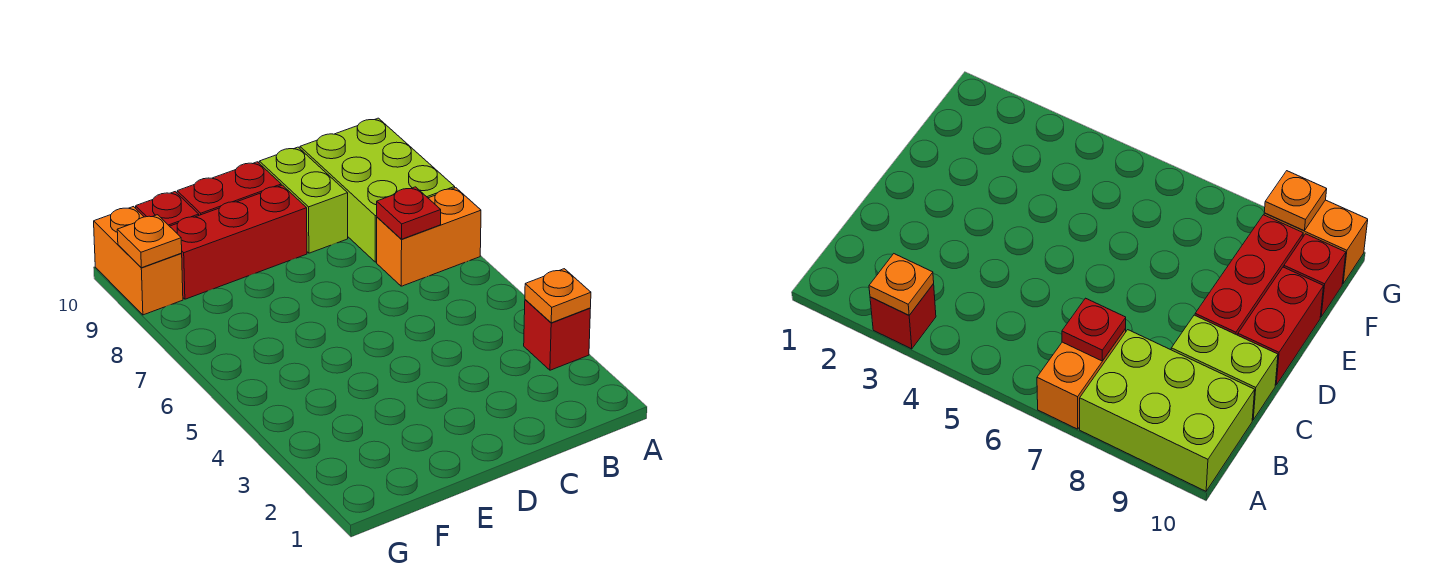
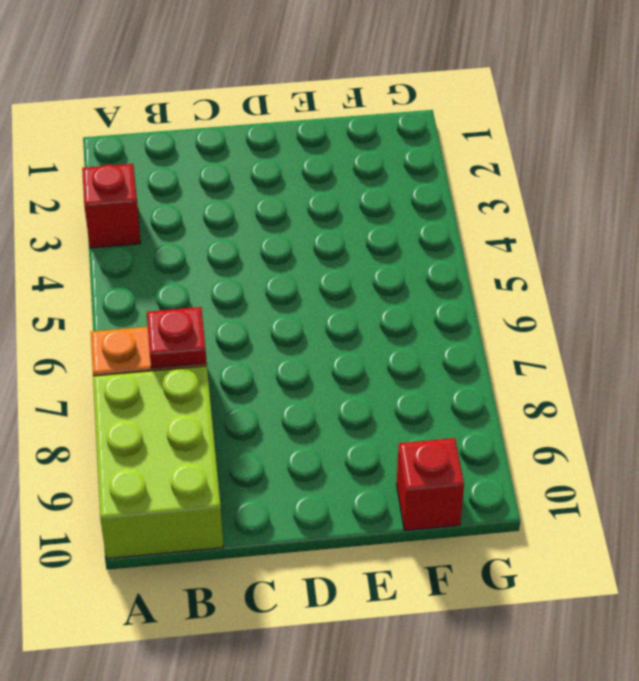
none -> lime brick C9:C10 level 1
none -> red brick D9:F9 level 1

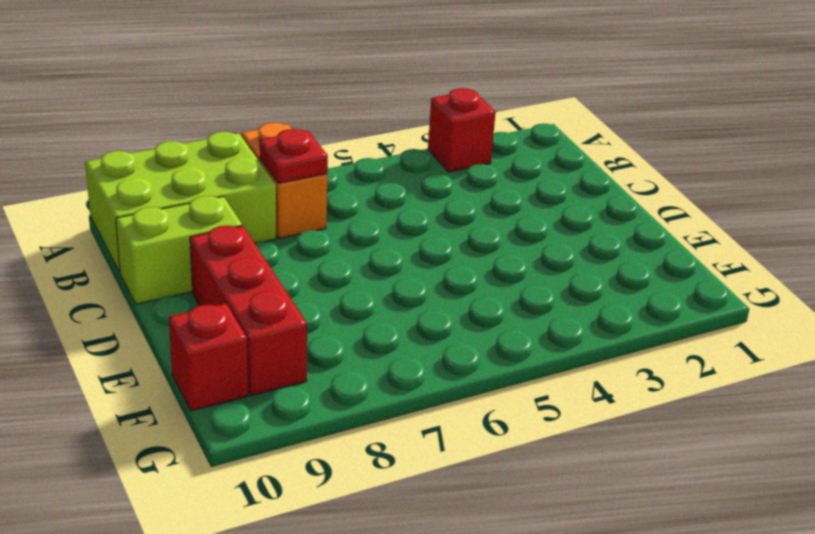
none -> red brick D10:E10 level 1
none -> orange brick G9:G10 level 1

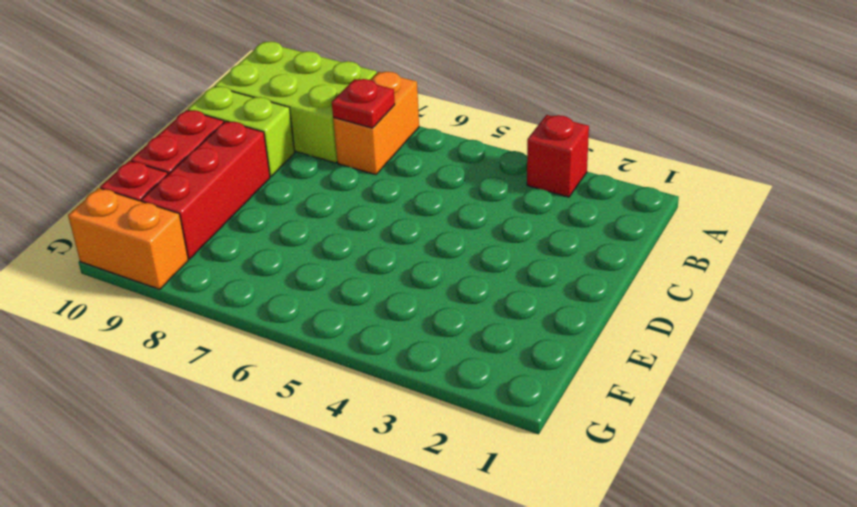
none -> orange plate A3 level 2
none -> orange plate G9 level 2

